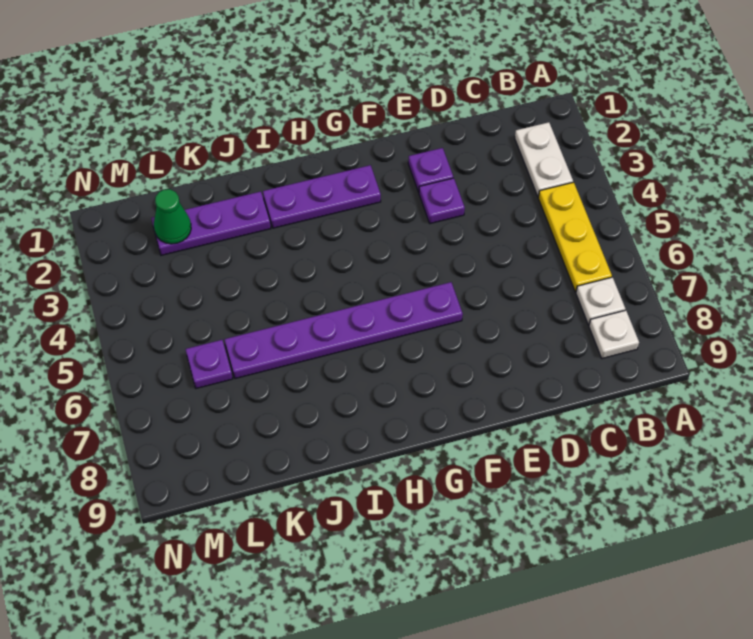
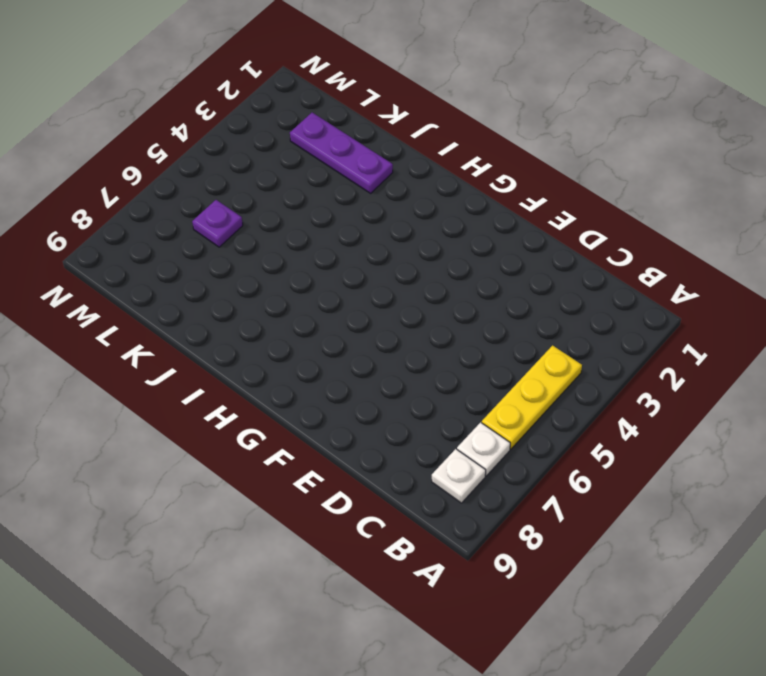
none -> white plate B2:B3 level 1
none -> purple plate E2 level 1

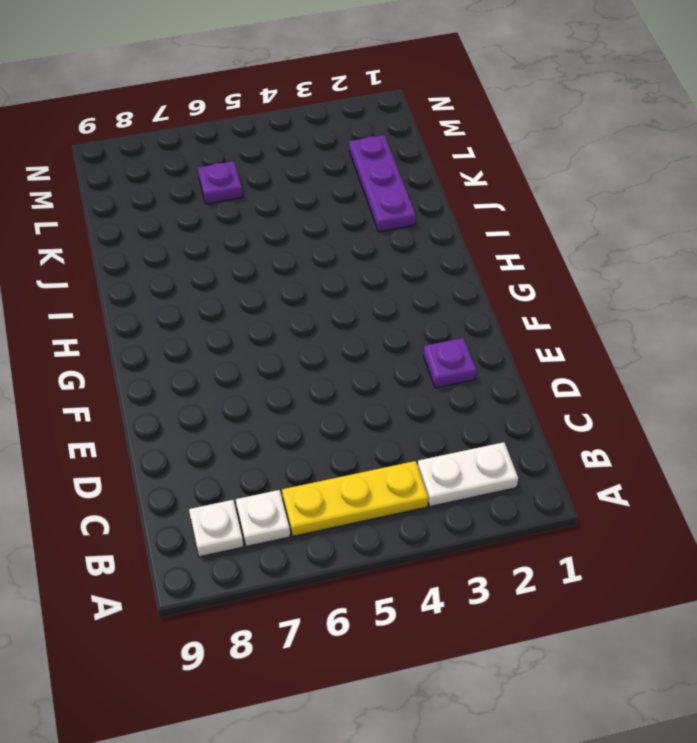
none -> purple plate E3 level 1
none -> purple plate F6:K6 level 1

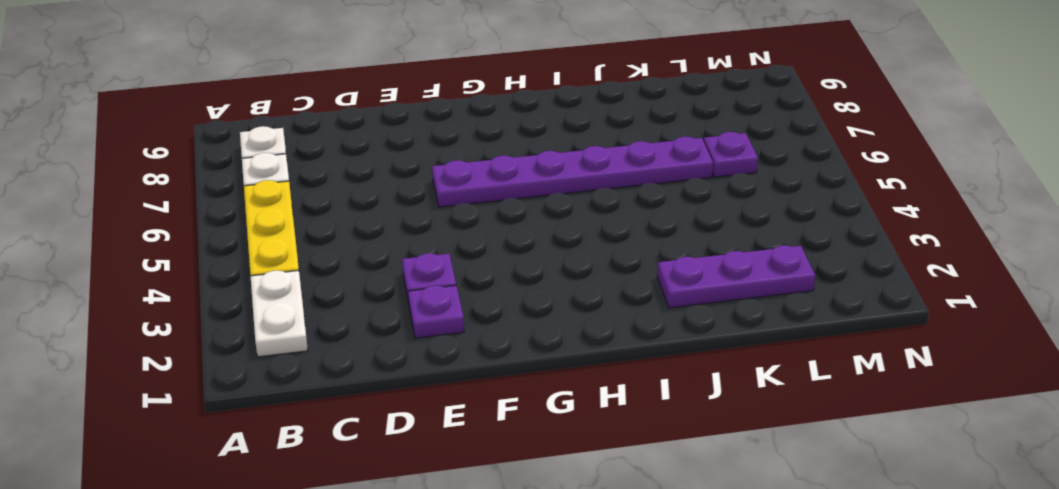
none -> purple plate G2:I2 level 1
none -> green cone L2 level 2

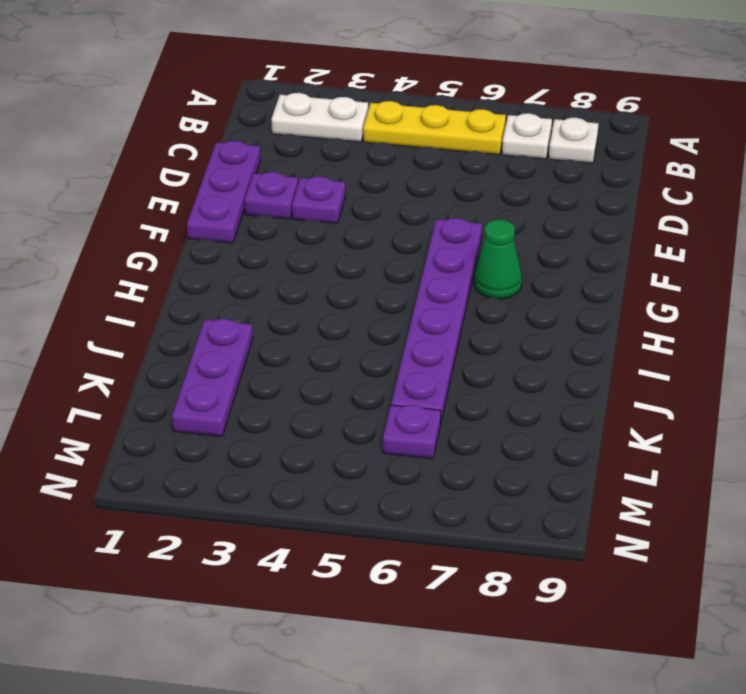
purple plate D1:F1 level 1 -> purple plate G2:I2 level 1
green cone G7 level 1 -> green cone L2 level 2

